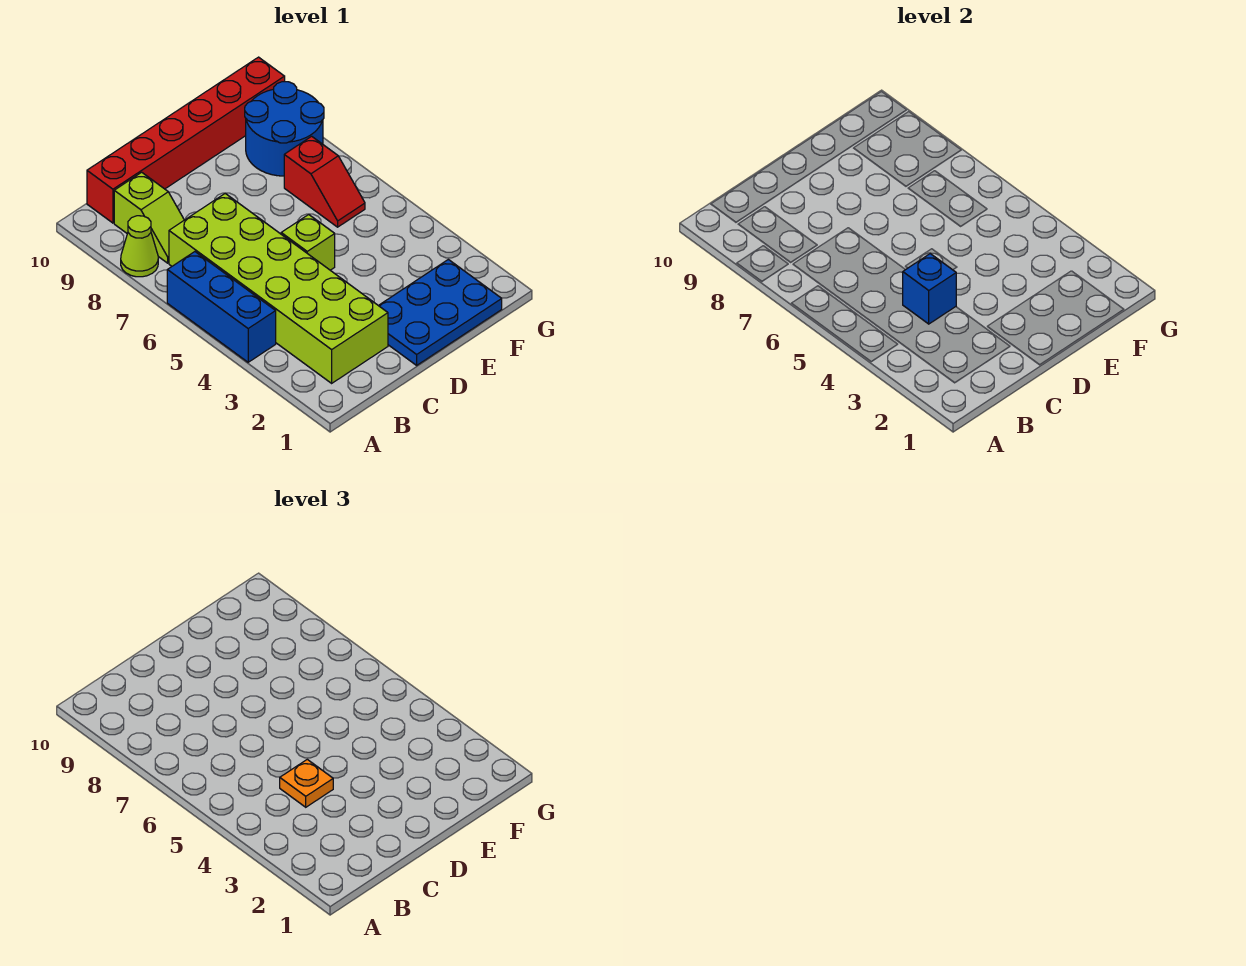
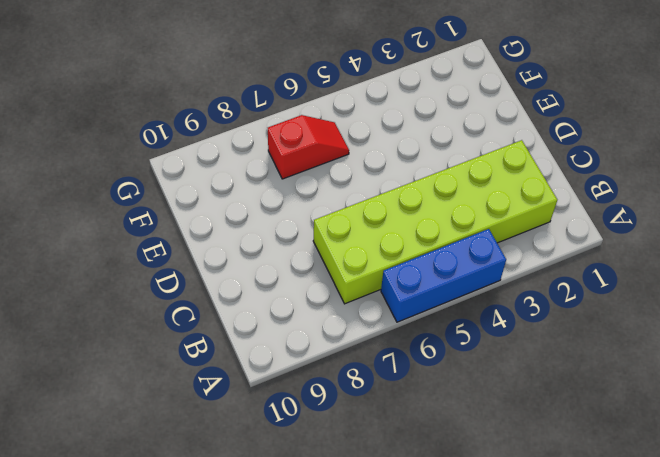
none -> lime cone A8 level 1
none -> lime slope B8:B9 level 1 top 9

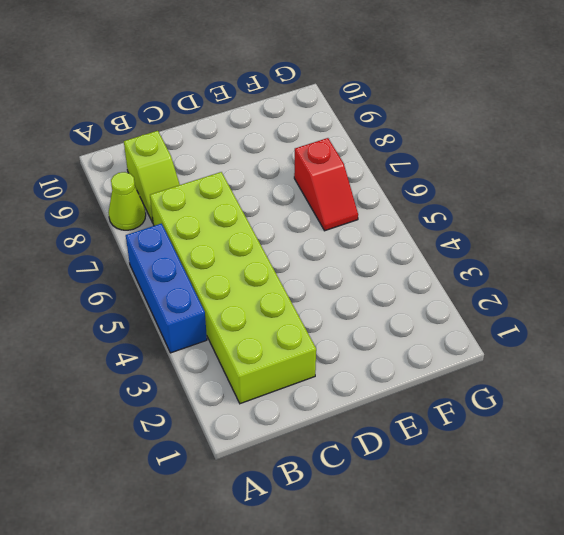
none -> red brick B10:G10 level 1
none -> blue plate D1:F2 level 1

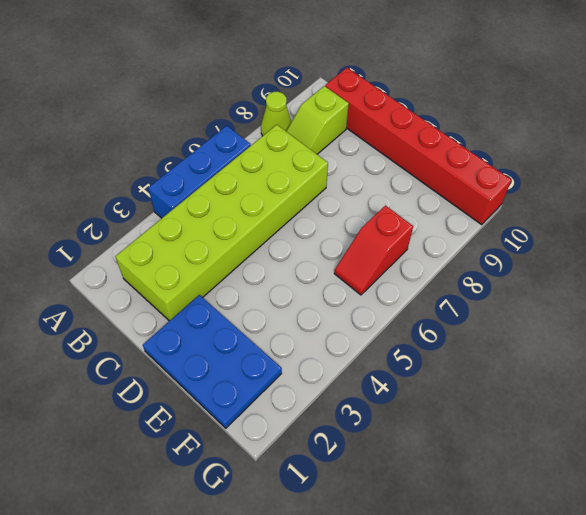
none -> lime brick D5 level 1
none -> blue round brick F8:G9 level 1

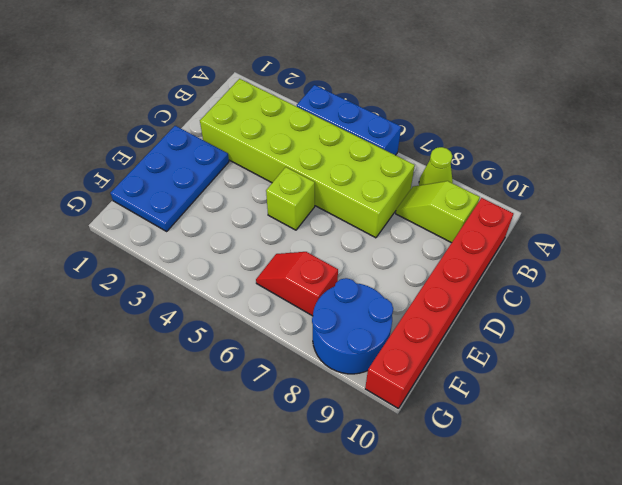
none -> blue brick C4 level 2
none -> orange plate C4 level 3

